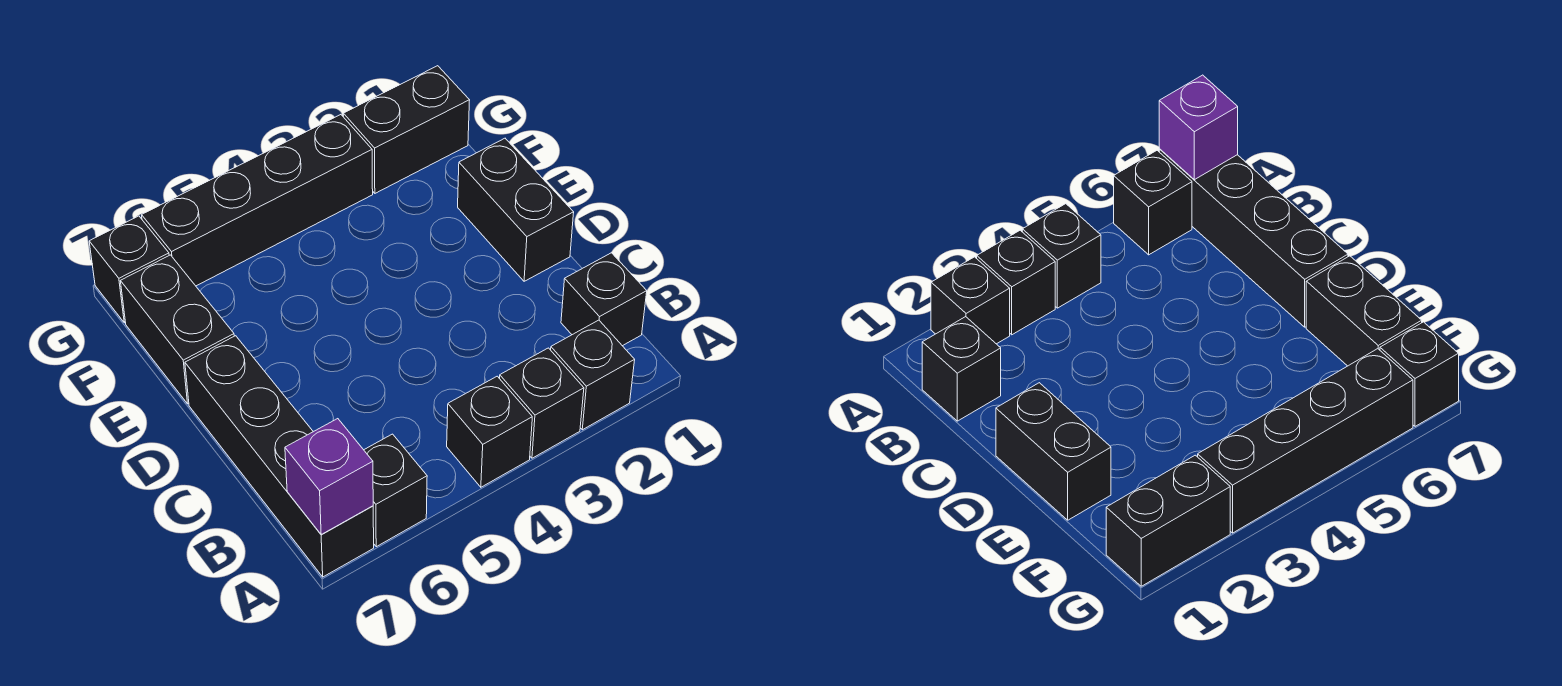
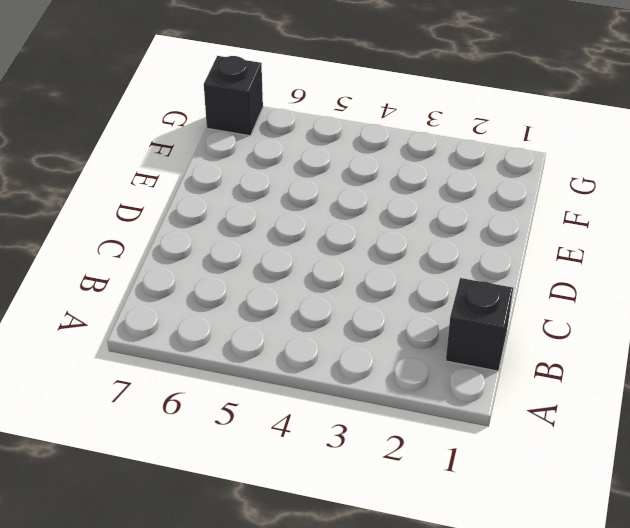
none -> black brick A2 level 1
none -> black brick A3 level 1
none -> black brick A4 level 1

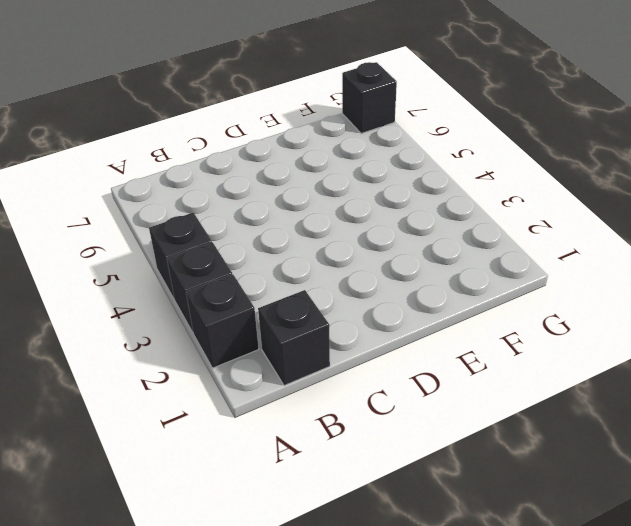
none -> black brick A6 level 1
none -> black brick A7:D7 level 1
none -> black brick D1:E1 level 1

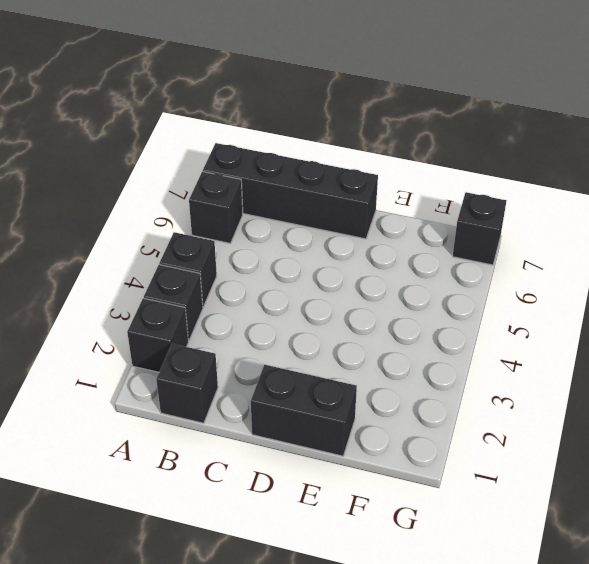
none -> black brick E7:F7 level 1
none -> black brick G1:G2 level 1
none -> black brick G3:G6 level 1

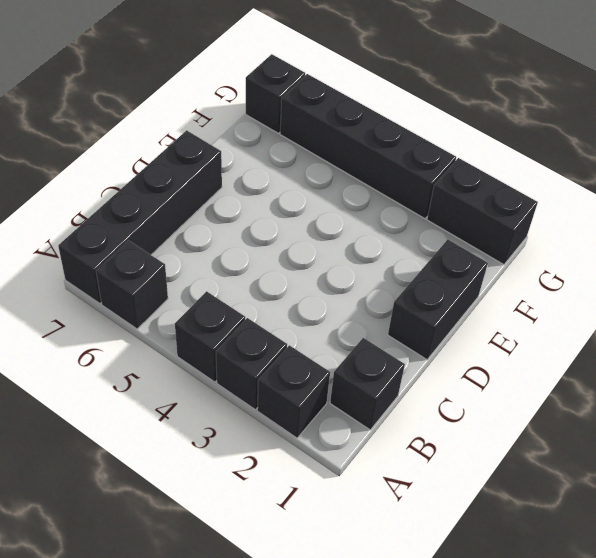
none -> black brick E7:F7 level 1
none -> purple brick A7 level 2

